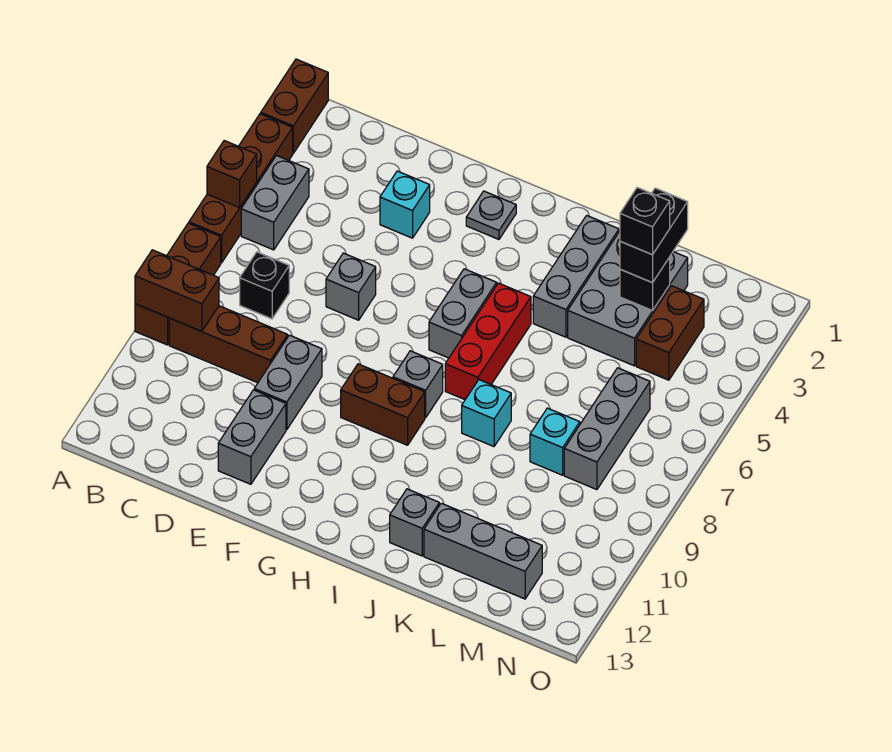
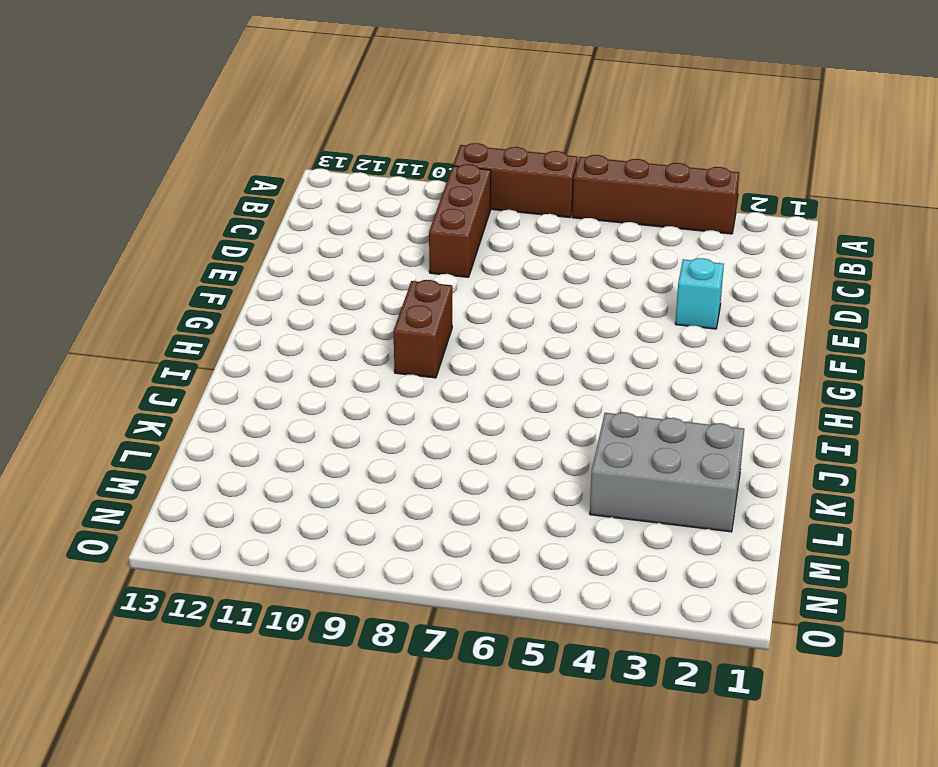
none -> brown brick A1:A2 level 1
none -> grey brick B4:B5 level 1
none -> black brick C7 level 1

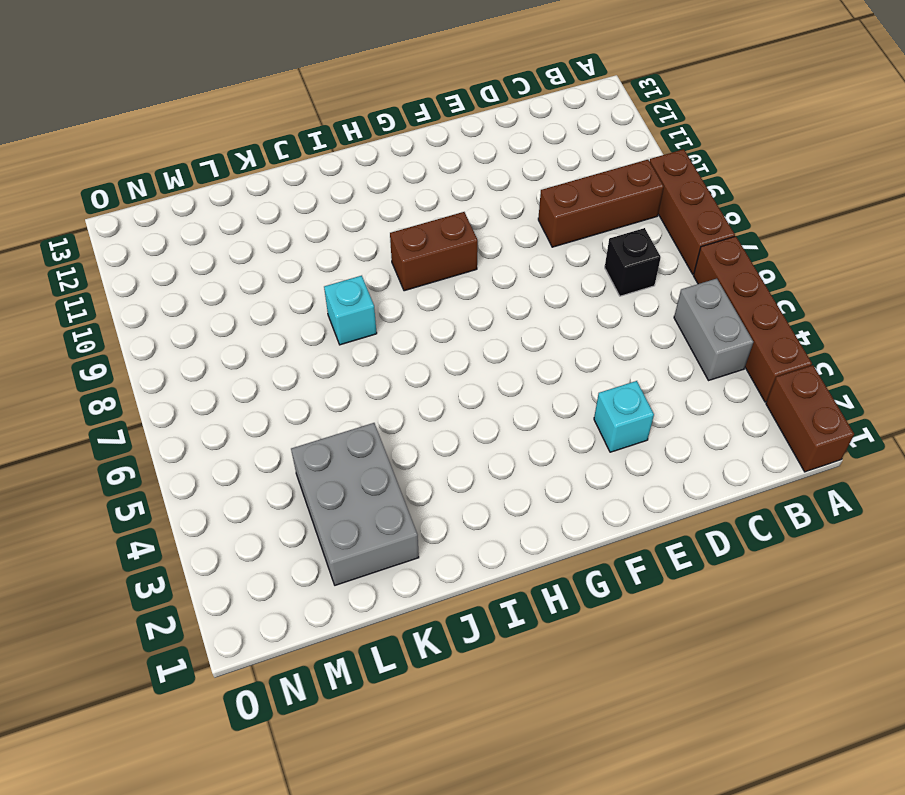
none -> grey brick E6 level 1
none -> grey brick E9:E10 level 1
none -> grey brick E11:E12 level 1

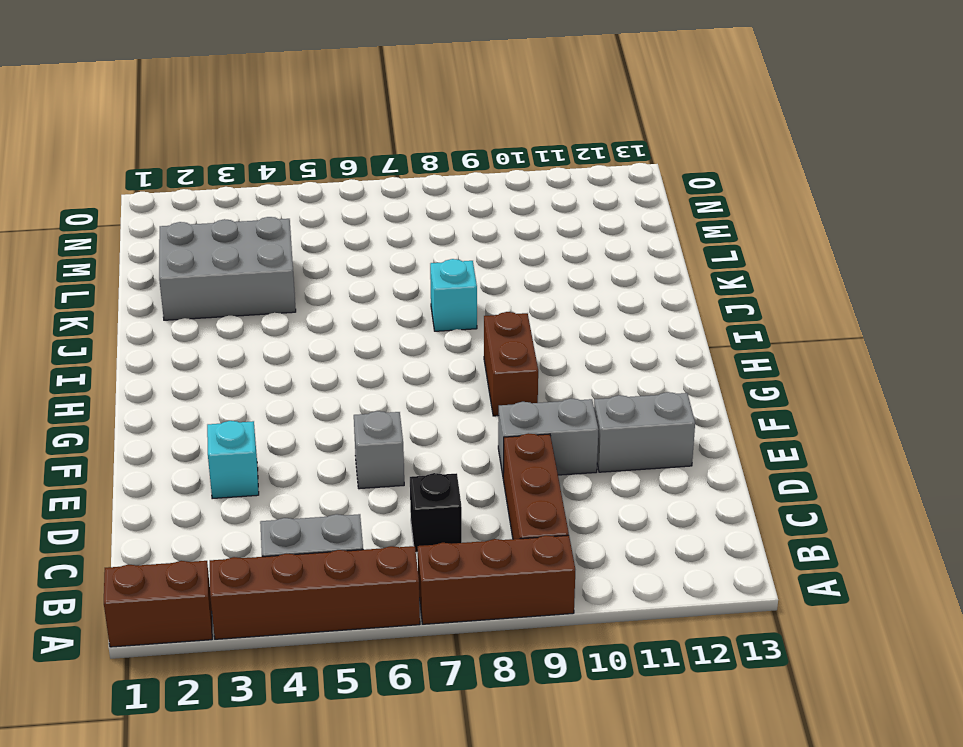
none -> grey plate G2 level 1
none -> grey brick H5:H6 level 1
none -> grey brick H8 level 1

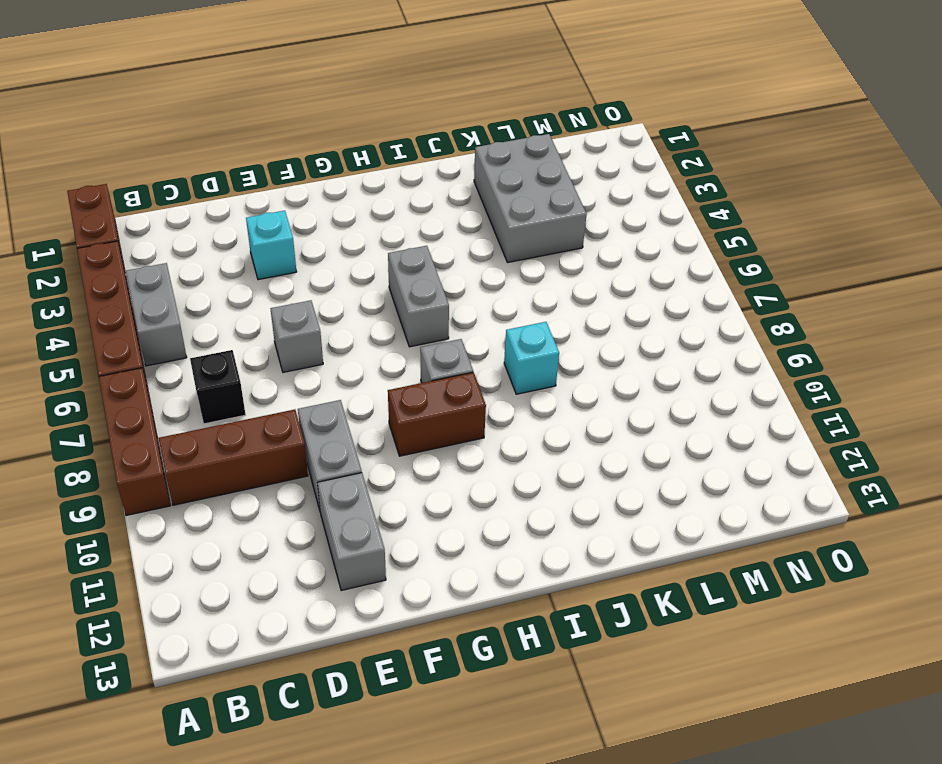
none -> grey plate G2 level 1
none -> red brick I5:I7 level 1
none -> grey brick J2:J4 level 1

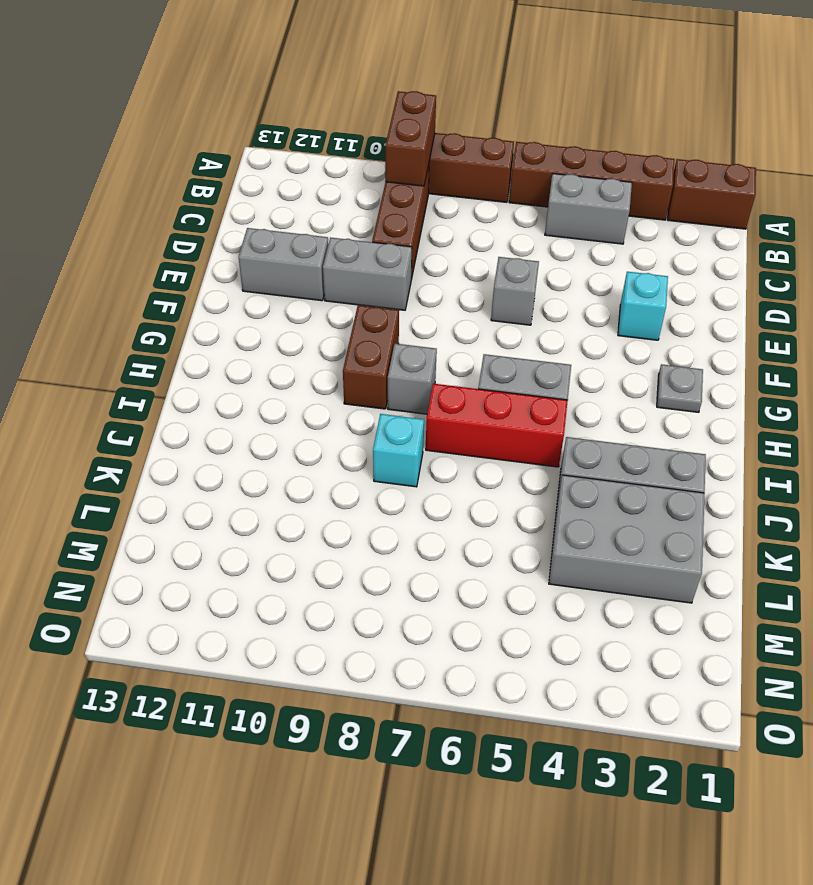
none -> black brick C7 level 1
none -> grey brick J12 level 1
none -> grey brick K12:M12 level 1

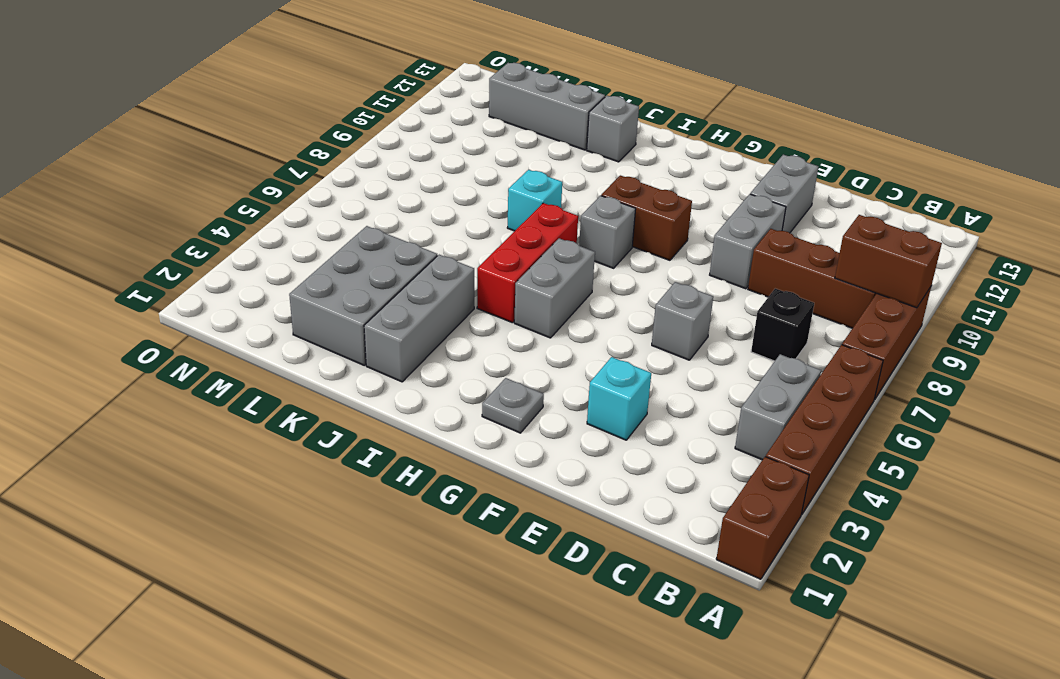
none -> cyan brick L8 level 1
none -> brown brick M3:M4 level 1
none -> grey brick M6:M8 level 1

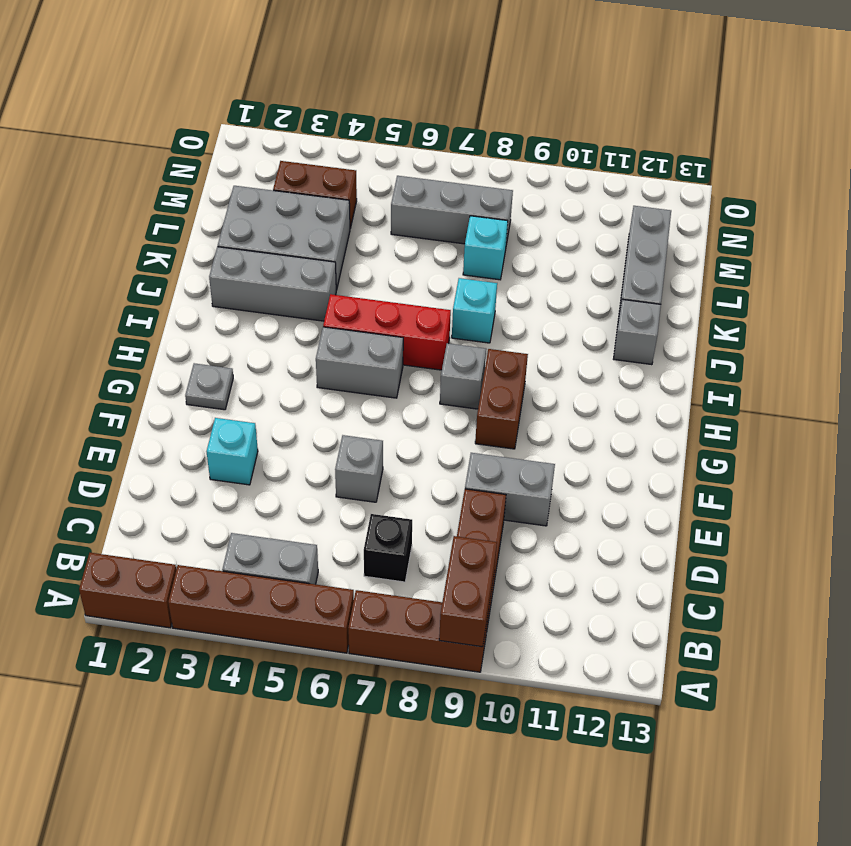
none -> grey brick E11:E12 level 1
none -> brown brick A5 level 2
none -> black brick L3 level 2

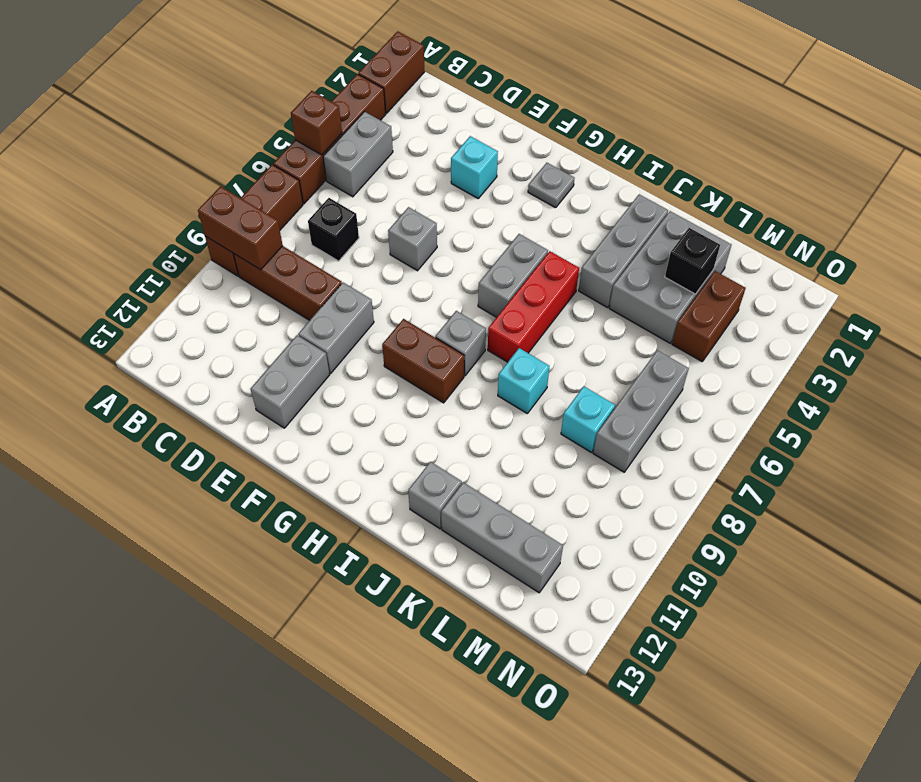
none -> black brick L2:L3 level 3
none -> black brick L3 level 4

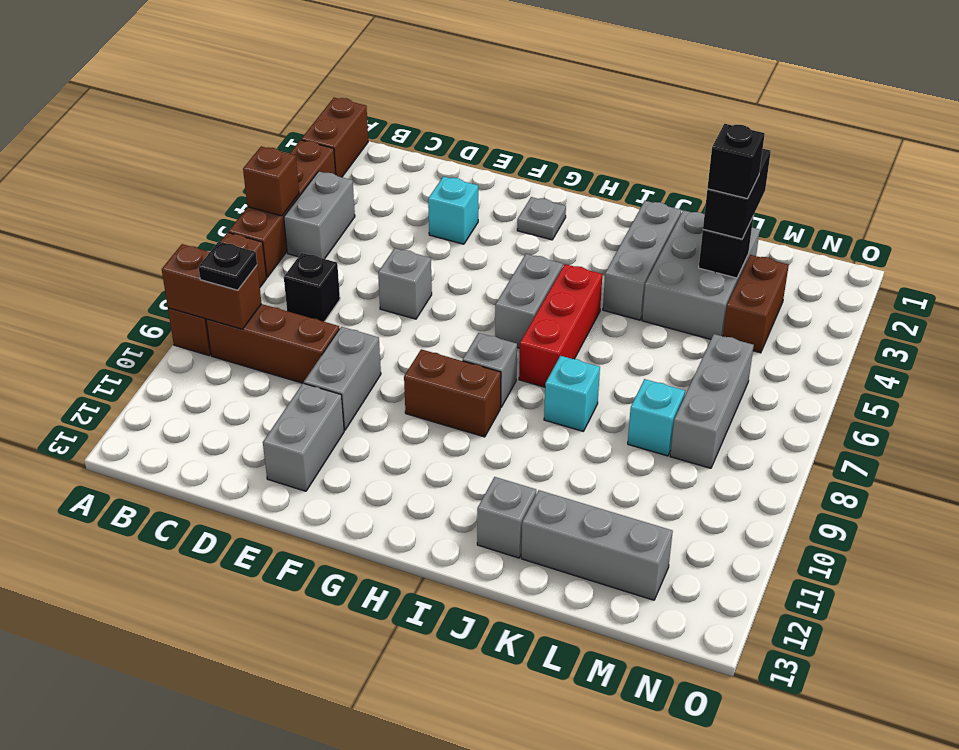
black plate B9 level 3 -> none

